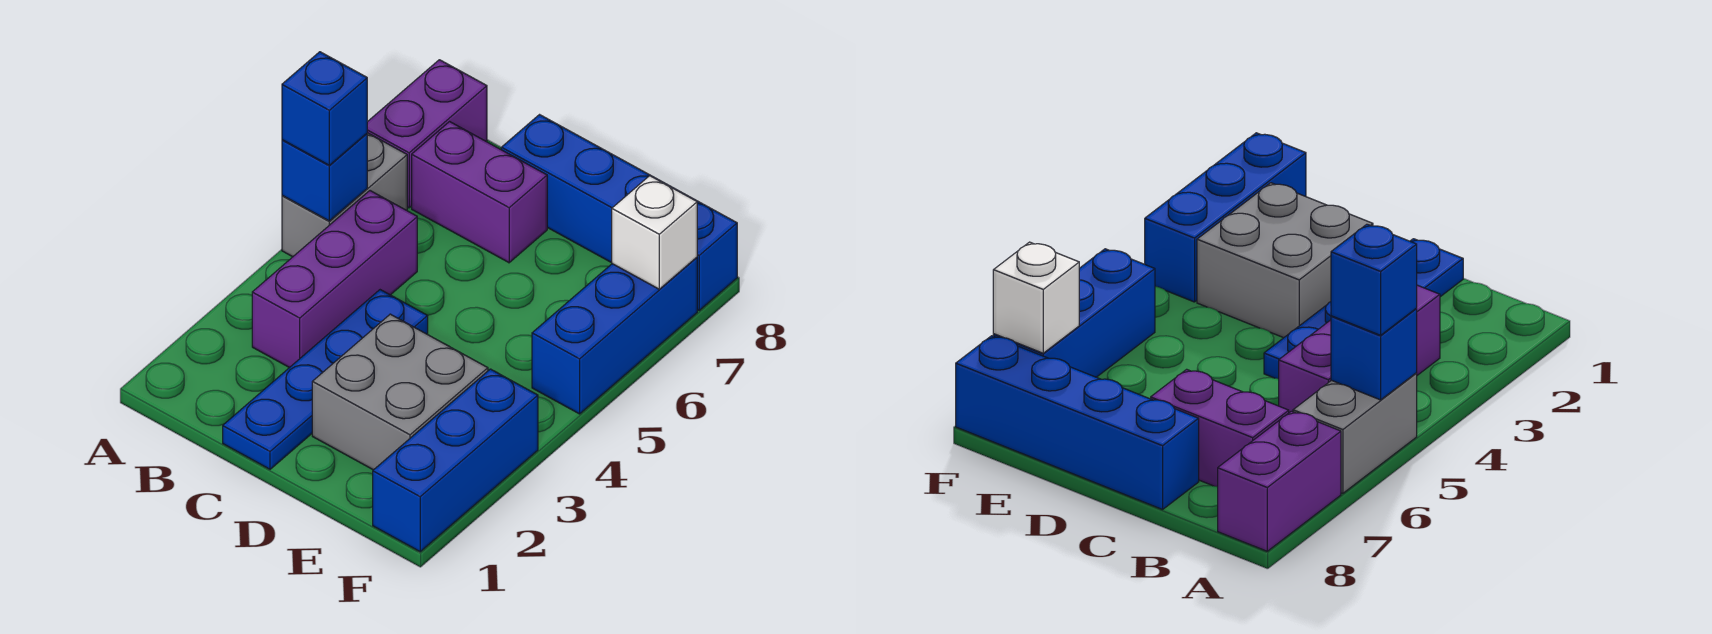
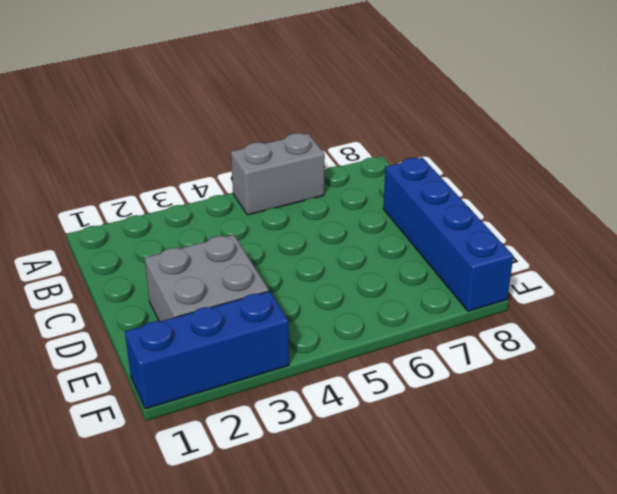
none -> purple brick A7:A8 level 1
none -> purple brick B3:B5 level 1
none -> purple brick B7:C7 level 1

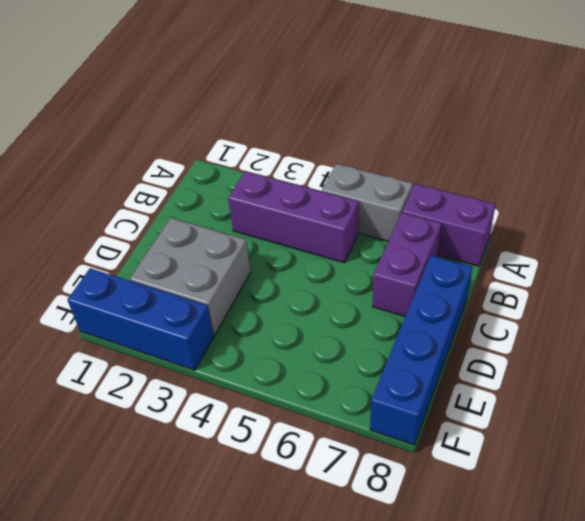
none -> blue plate C1:C4 level 1
none -> blue brick F5:F7 level 1
none -> blue brick A5 level 2

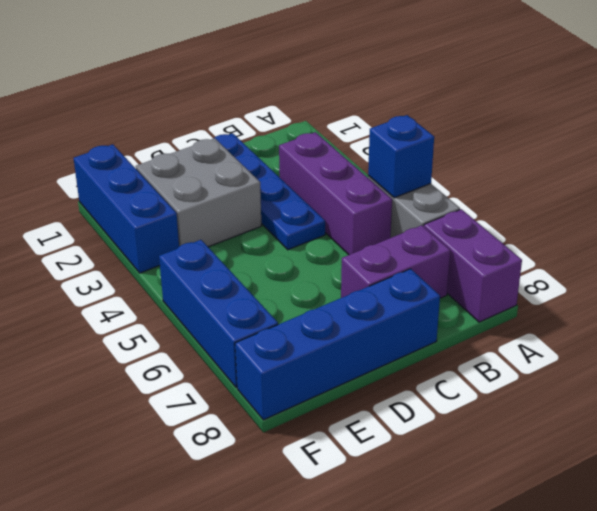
none -> white brick F7 level 2
none -> blue brick A5 level 3

